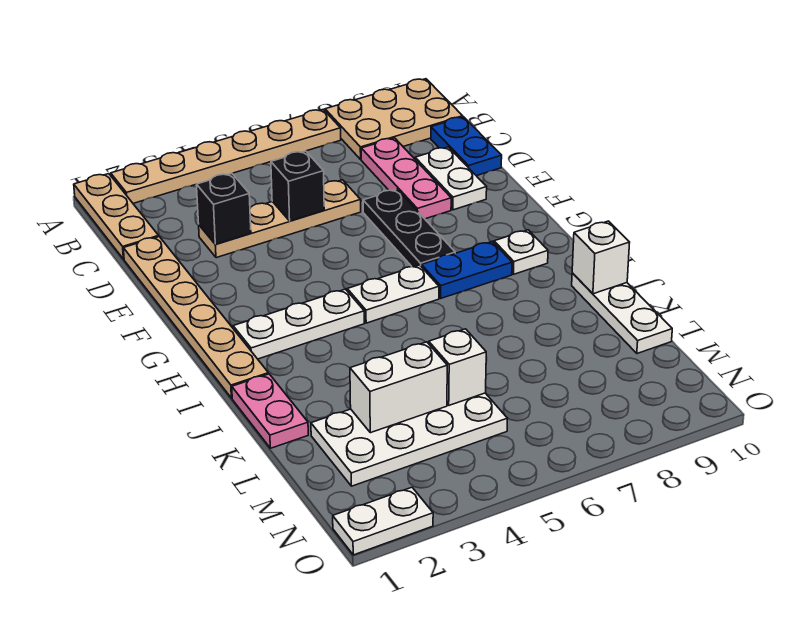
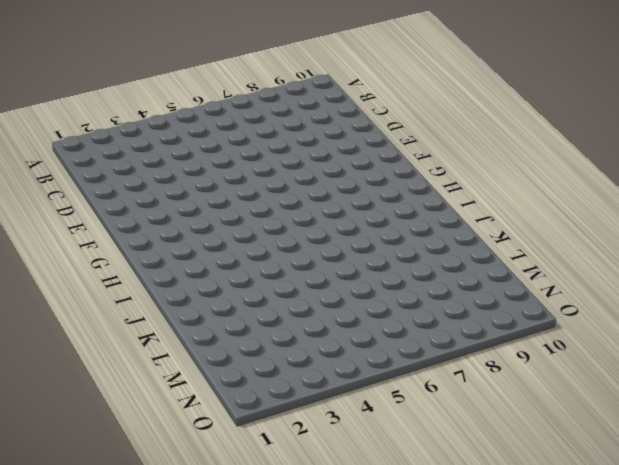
none -> tan plate A1:C1 level 1
none -> tan plate A2:A7 level 1
none -> tan plate A8:B10 level 1

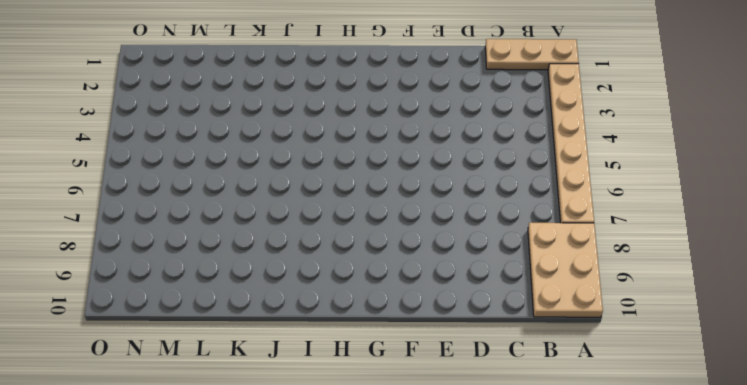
none -> pink plate C8:E8 level 1
none -> blue plate C10:D10 level 1
none -> tan plate D1:I1 level 1

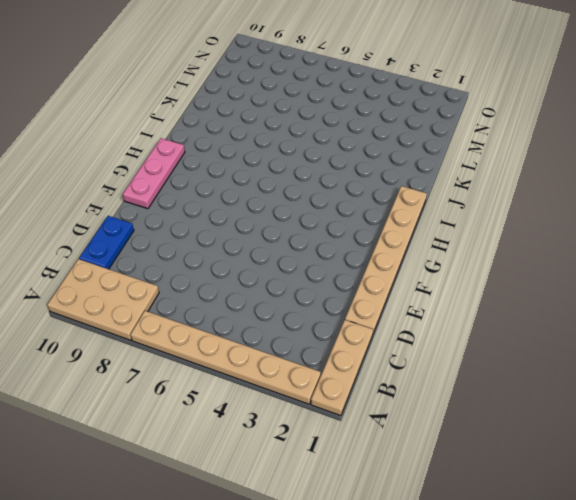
pink plate F10:H10 level 1 -> pink plate C8:E8 level 1
none -> tan plate D3:D6 level 1
none -> white plate D9:E9 level 1
none -> black plate E7:G7 level 1

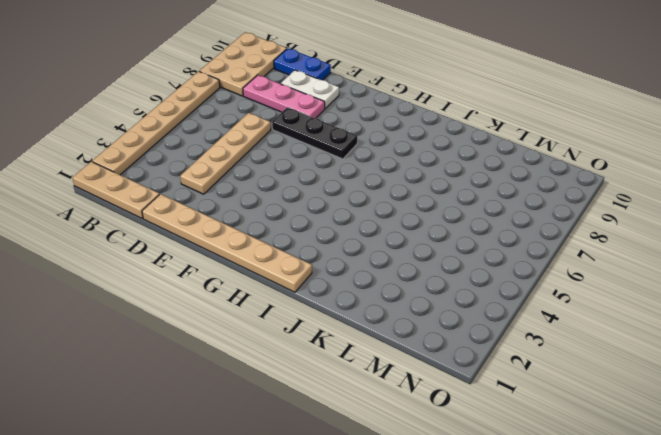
none -> white plate H2:H4 level 1
none -> white plate H5:H6 level 1
none -> blue plate H7:H8 level 1

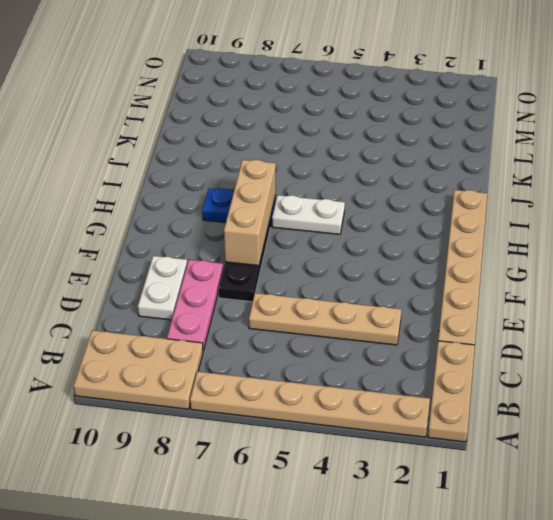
tan brick F7:H7 level 2 -> none
none -> blue plate C10:D10 level 1
none -> white plate H2:H4 level 1
none -> white plate H9 level 1

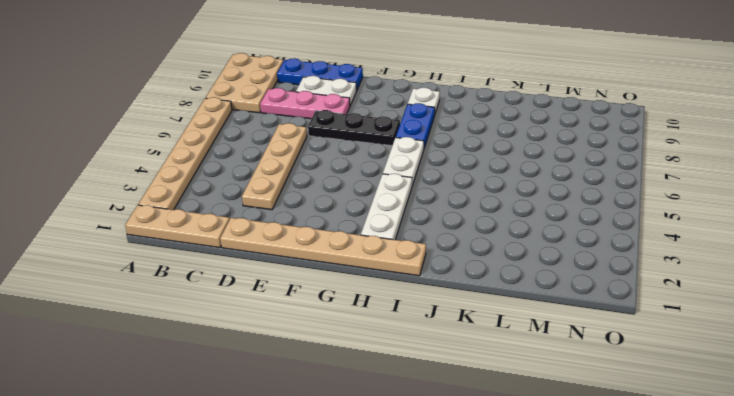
blue plate C10:E10 level 1 -> blue plate C10:D10 level 1
none -> pink plate J1:K1 level 1
none -> white plate J10:L10 level 1
none -> white plate L2:M5 level 1

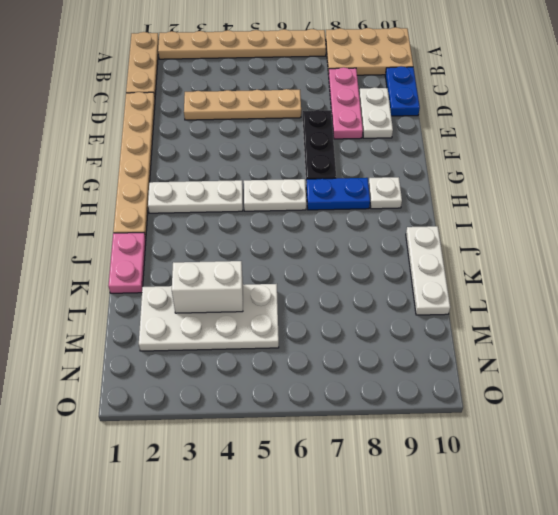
none -> white plate O1:O2 level 1
none -> black brick D3 level 2
none -> black brick D5 level 2

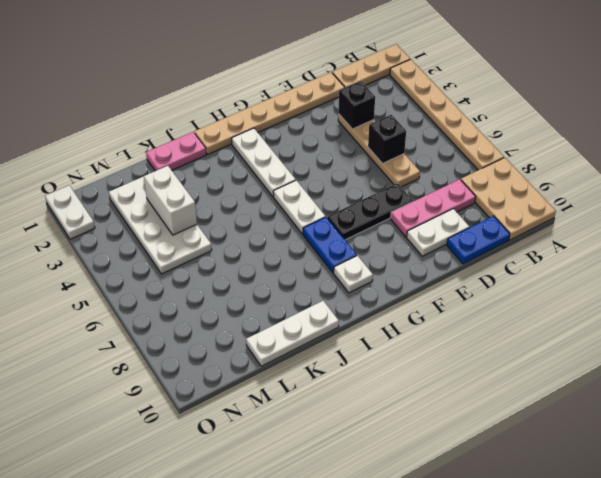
none -> white brick J10 level 2
none -> white brick L5 level 2

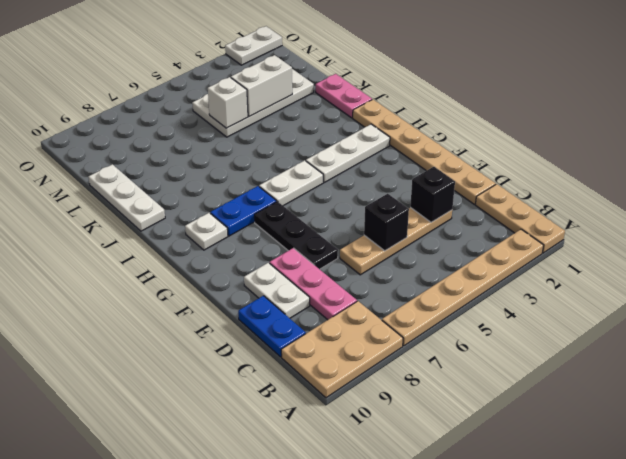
none -> white brick J10 level 2

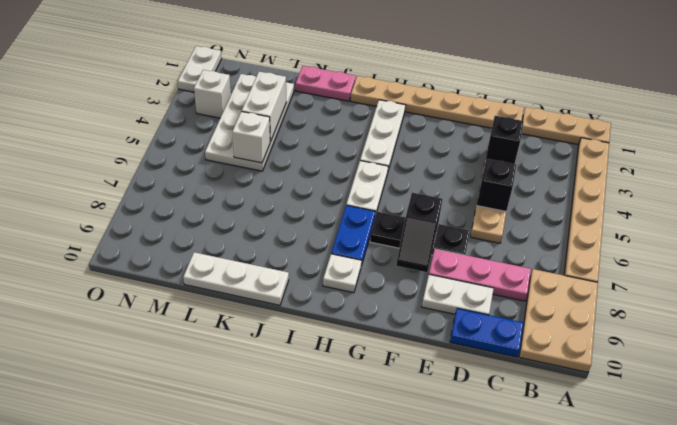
black slope F7:F8 level 2 top 7 -> none
white brick N3 level 1 -> white brick J10 level 2

